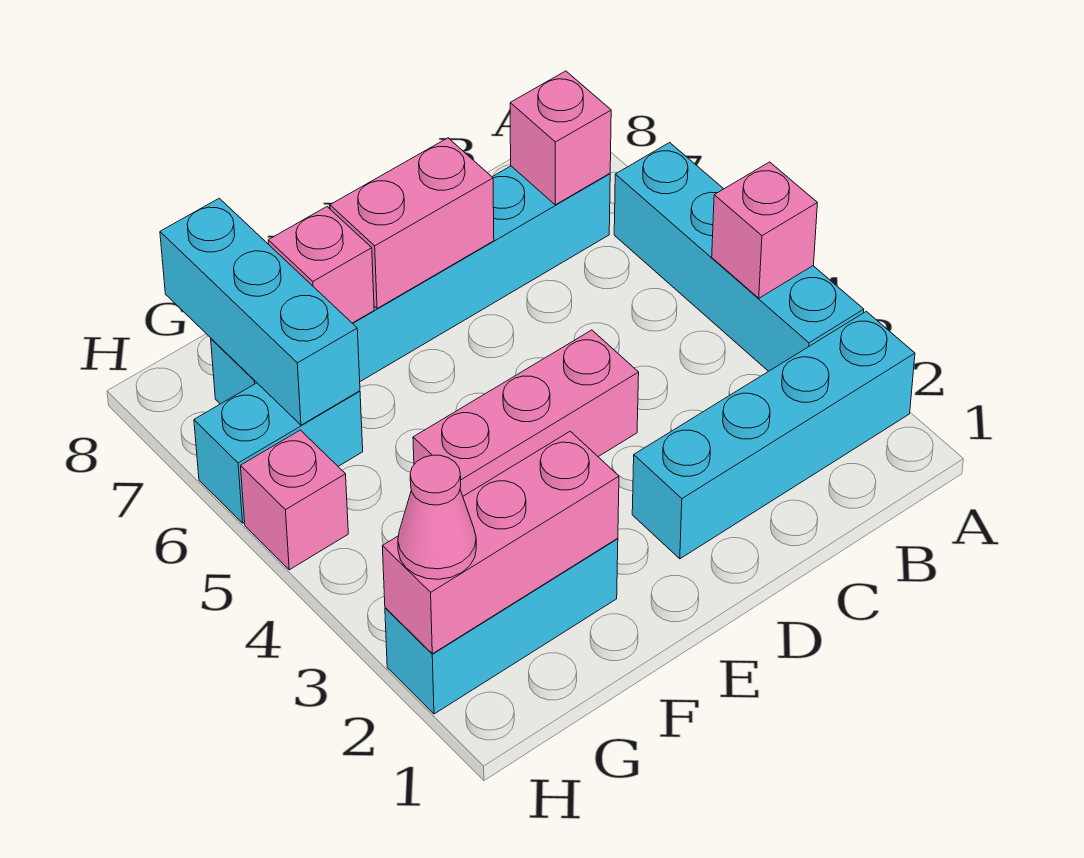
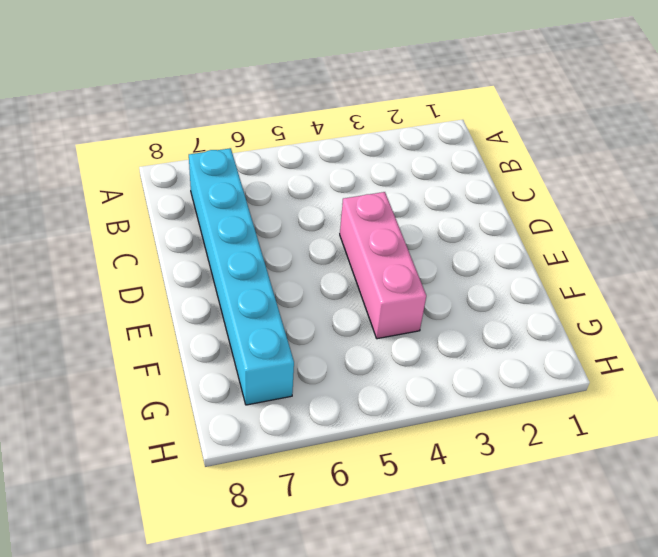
none -> cyan brick A2:D2 level 1
none -> cyan brick A3:A6 level 1
none -> cyan brick F2:H2 level 1

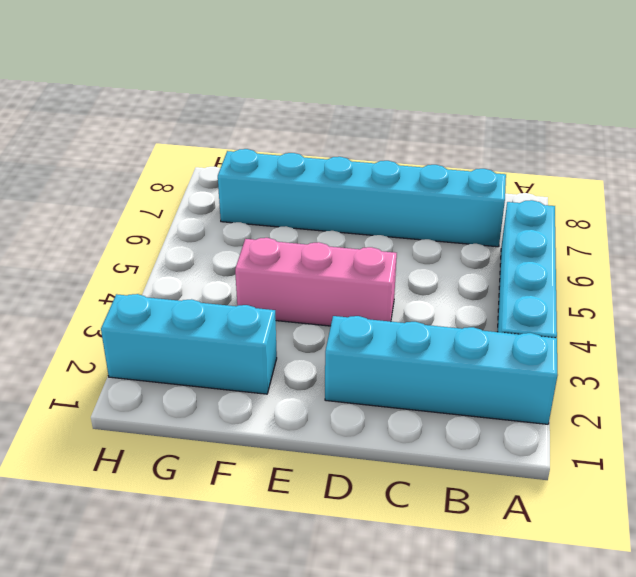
none -> cyan brick G6:H6 level 1
none -> pink brick H5 level 1
none -> pink brick A4 level 2

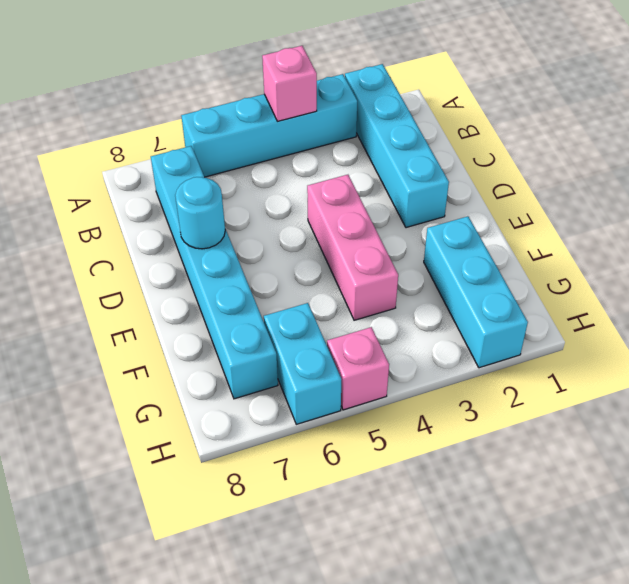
cyan round brick D7 level 2 -> pink brick D7:E7 level 2
none -> pink brick B7 level 2
none -> pink brick F2:H2 level 2
none -> pink brick F7 level 2

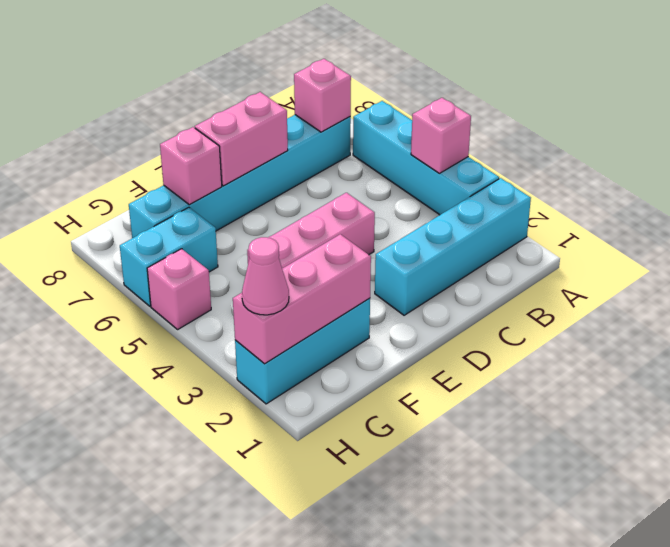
none -> cyan brick G6:G8 level 2

